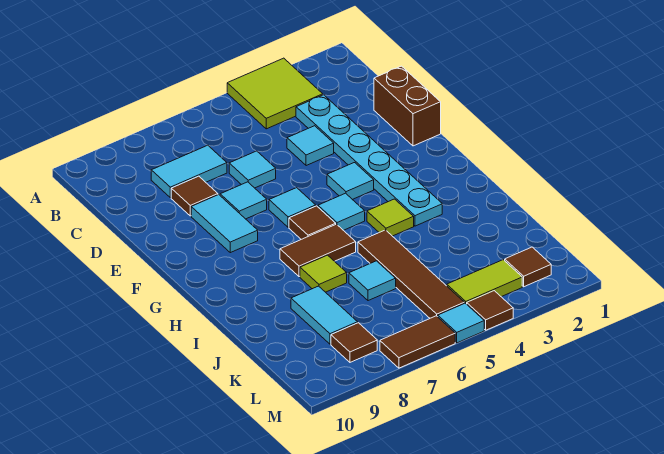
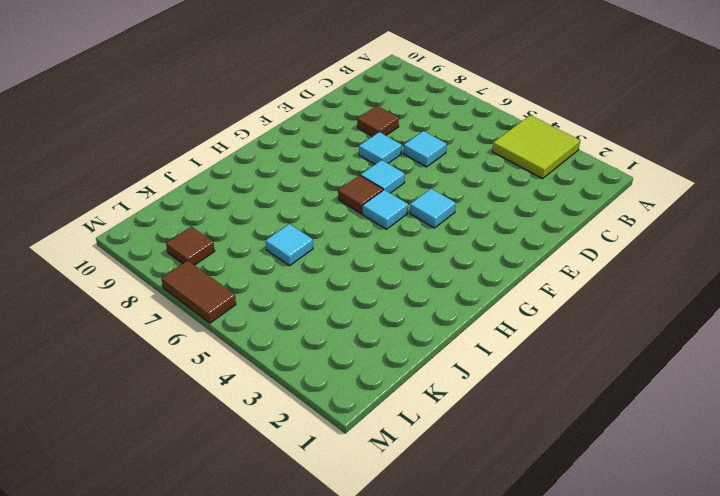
none -> cyan plate C3:H3 level 1
none -> cyan tile C7:C8 level 1
none -> brown brick D1:E1 level 1

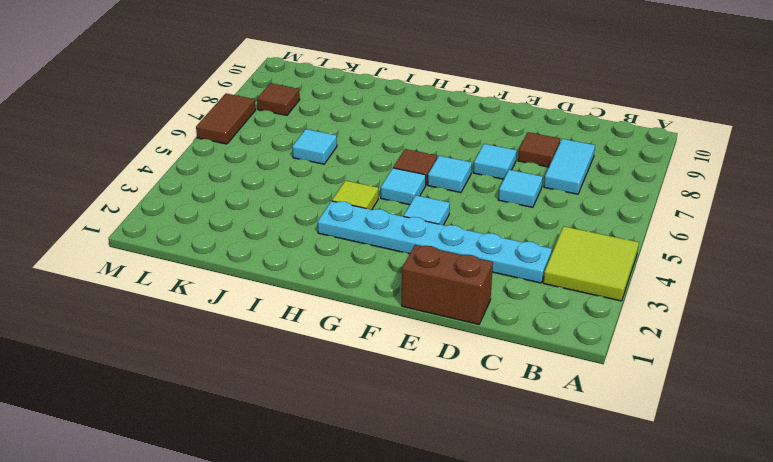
none -> cyan tile D4 level 1
none -> cyan tile E8:F8 level 1
none -> brown tile H6:H7 level 1

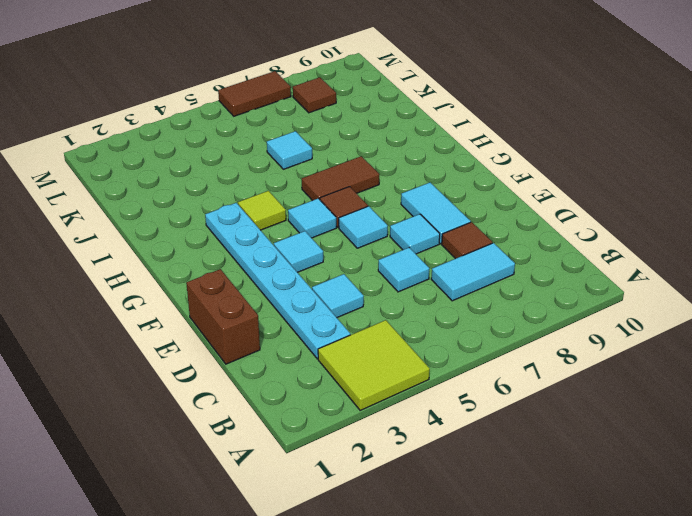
none -> brown tile I5:L5 level 1
none -> lime tile I7 level 1
none -> cyan tile J8:K8 level 1

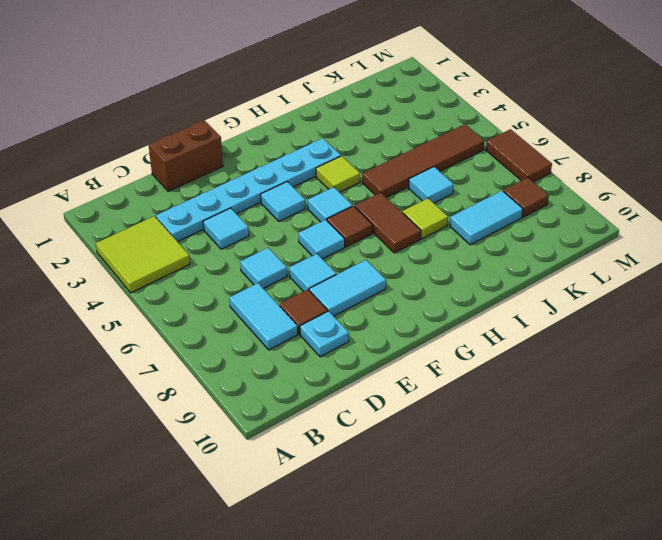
cyan plate D9 level 1 -> none
none -> brown tile L2 level 1
none -> lime tile L3:L4 level 1
none -> brown tile M4 level 1

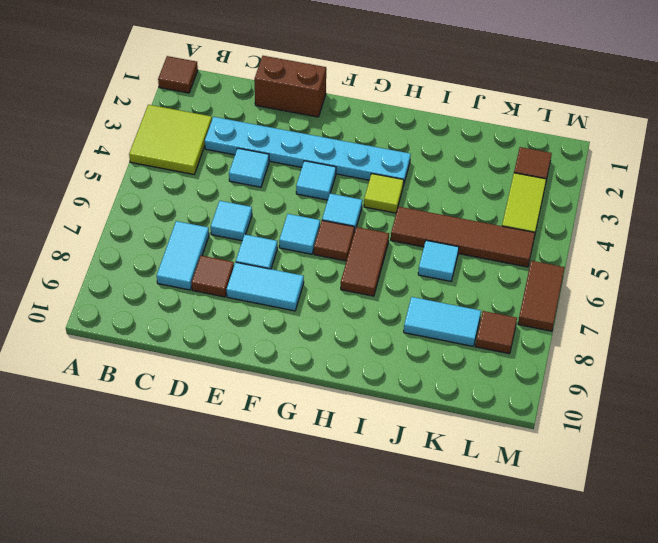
brown tile A1 level 1 -> brown tile M4 level 1
none -> lime tile I7 level 1
none -> cyan tile M5 level 1

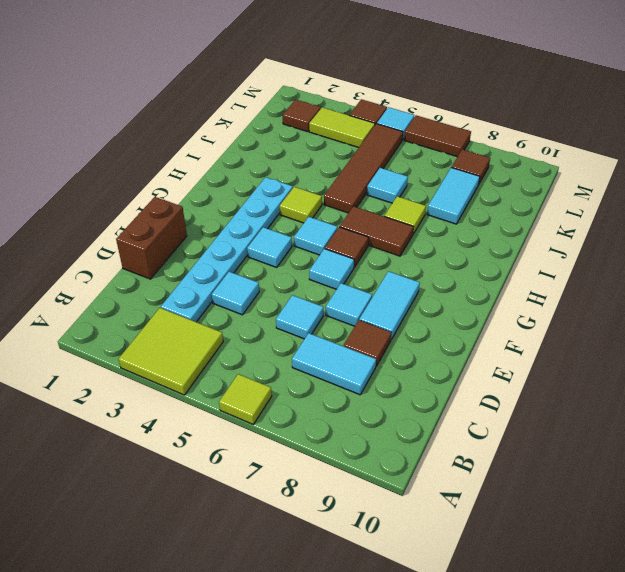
lime tile A6 level 1 -> none

